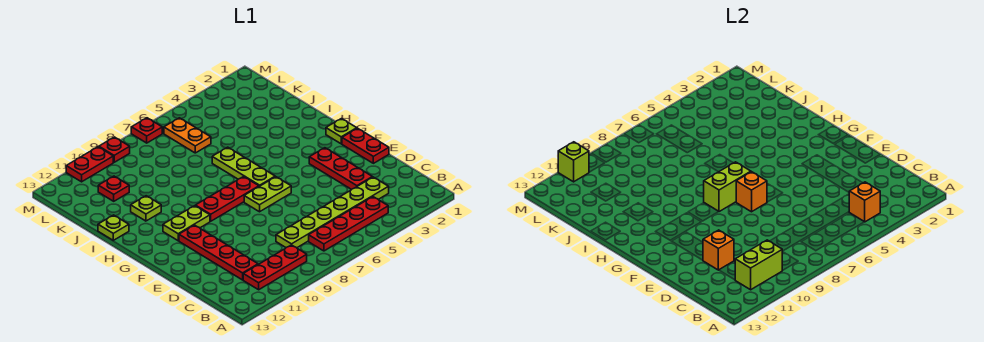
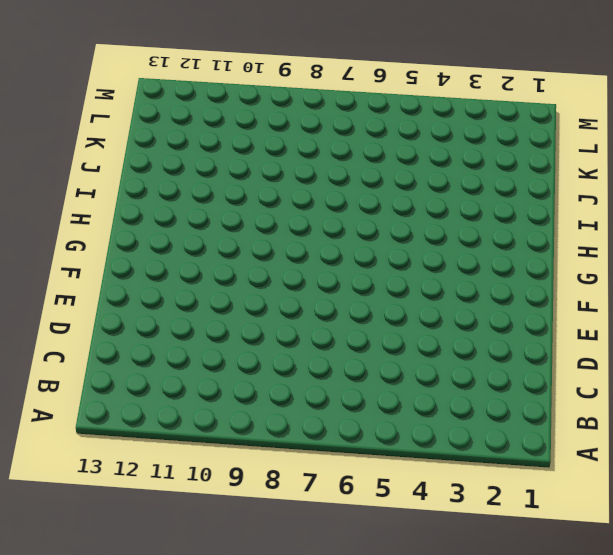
none -> red plate B4:B7 level 1
none -> red plate B9:B11 level 1
none -> lime plate C3:C8 level 1

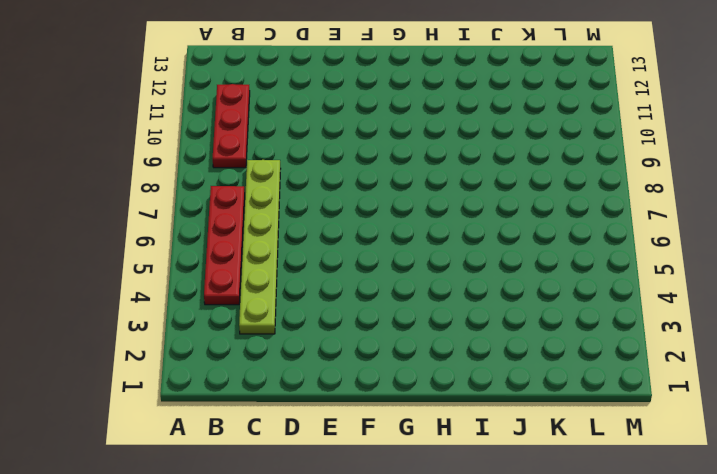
none -> red plate C11:F11 level 1
none -> red plate D3:F3 level 1
none -> red plate E1:F1 level 1

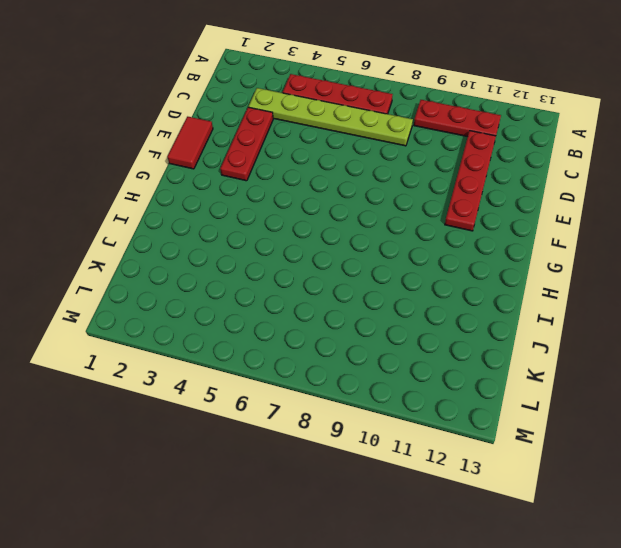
red tile E1:F1 level 1 -> red plate E1:F1 level 1
none -> lime plate F6:F7 level 1
none -> lime plate G1 level 1
none -> lime plate G6:I6 level 1

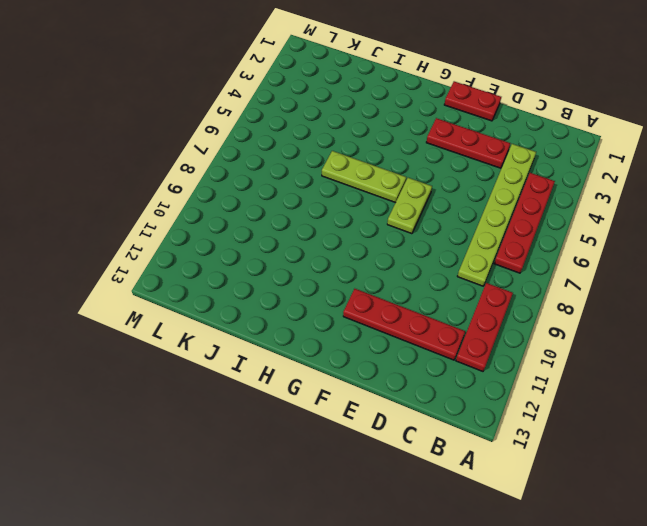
none -> lime plate G1 level 1
none -> red plate G7:G9 level 1
none -> lime plate G10:G11 level 1

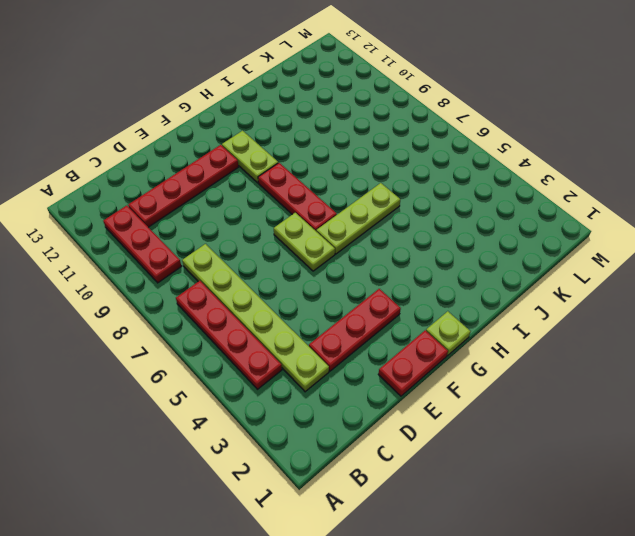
none -> lime plate I11 level 1
none -> lime plate I13 level 1
none -> orange plate K6:L6 level 1

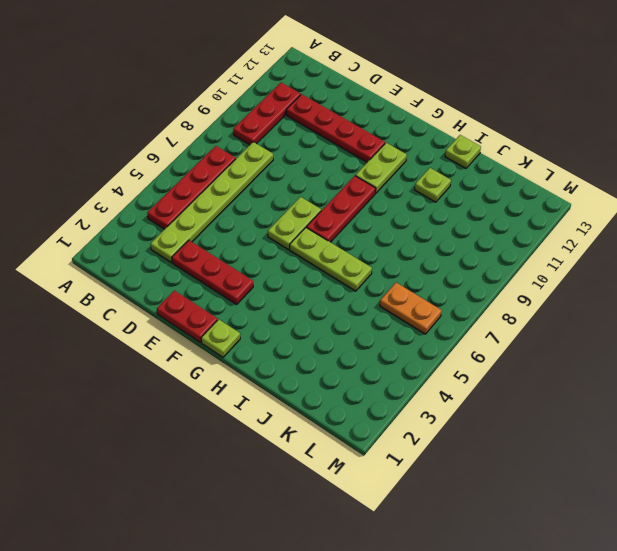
none -> red plate K11 level 1
none -> red plate M7 level 1
none -> red plate M9 level 1

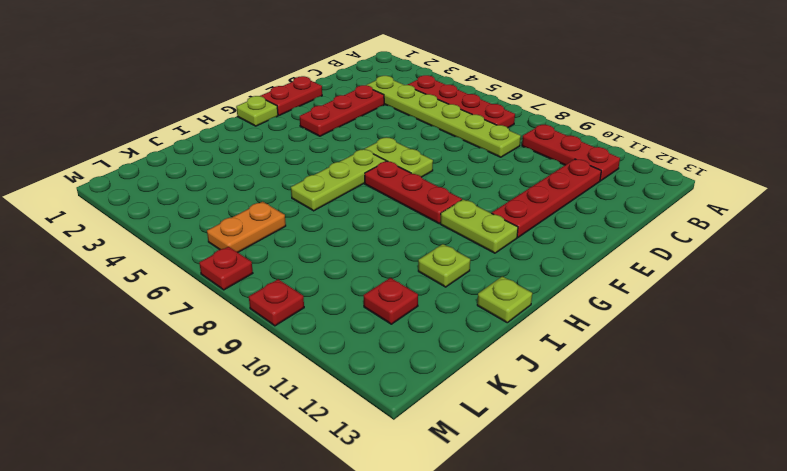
none -> red plate M10:M11 level 1
none -> orange brick B4 level 2
none -> lime brick B10:B11 level 2

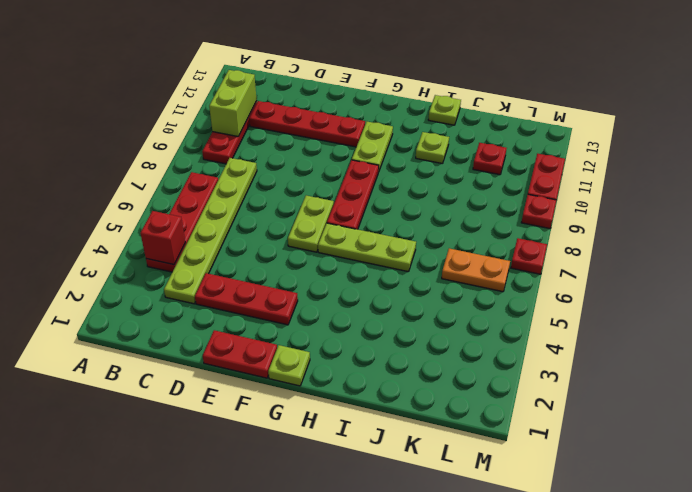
red brick B4 level 2 -> orange brick B4 level 2
none -> orange brick D11 level 2
none -> orange brick F7 level 2
none -> lime brick G7:G8 level 2

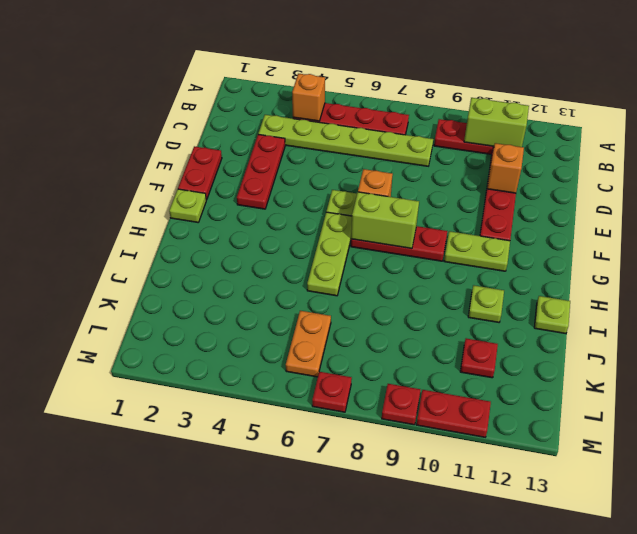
none -> lime brick M11 level 2

